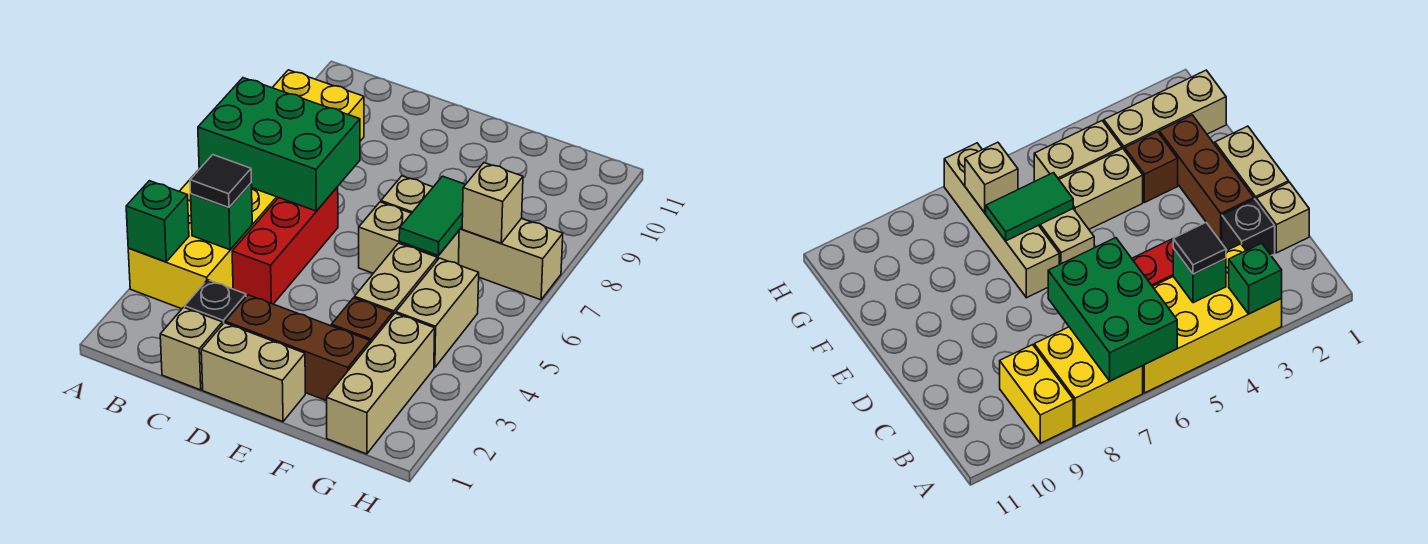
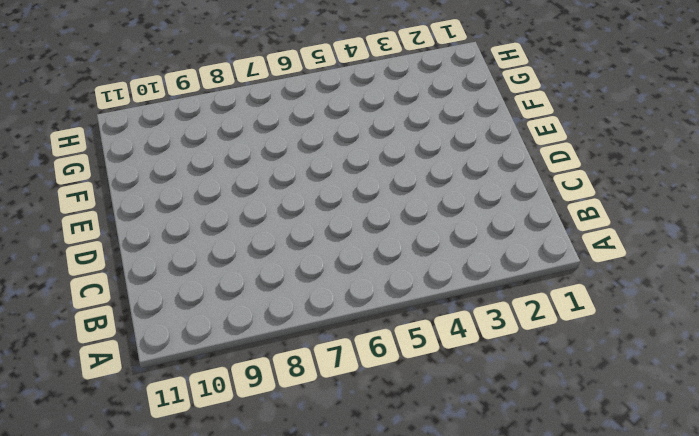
none -> yellow brick A3:B6 level 1
none -> yellow brick A7:B8 level 1
none -> yellow brick A9:B9 level 1

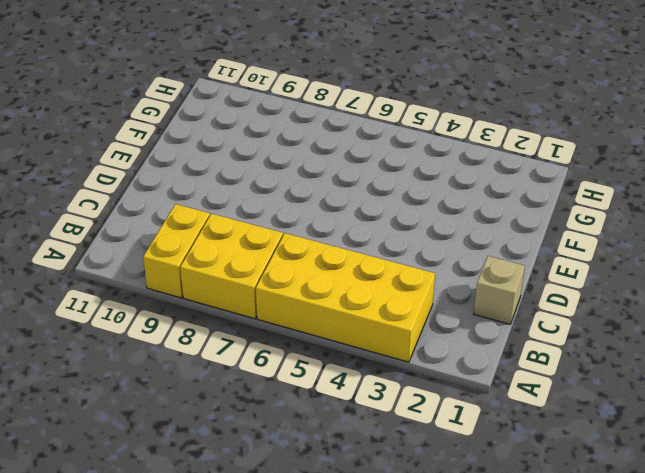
none -> black brick C2 level 1
none -> red brick C4:C6 level 1
none -> tan brick D1:E1 level 1

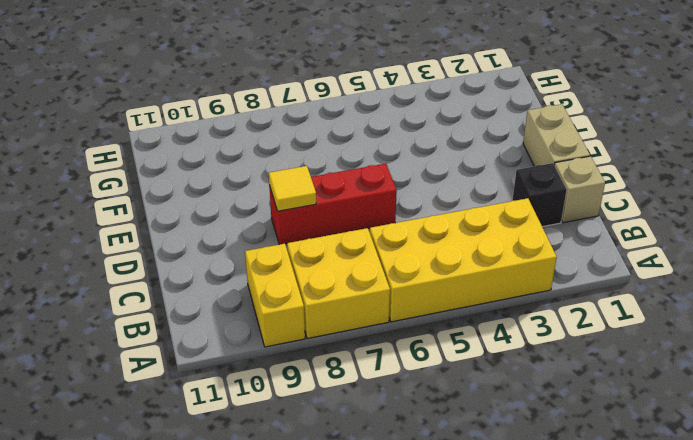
red brick D6:D8 level 1 -> red brick C4:C6 level 1
yellow tile D8 level 2 -> none
none -> brown brick D2:F2 level 1
none -> tan brick E6:F6 level 1
none -> tan brick E7:H7 level 1

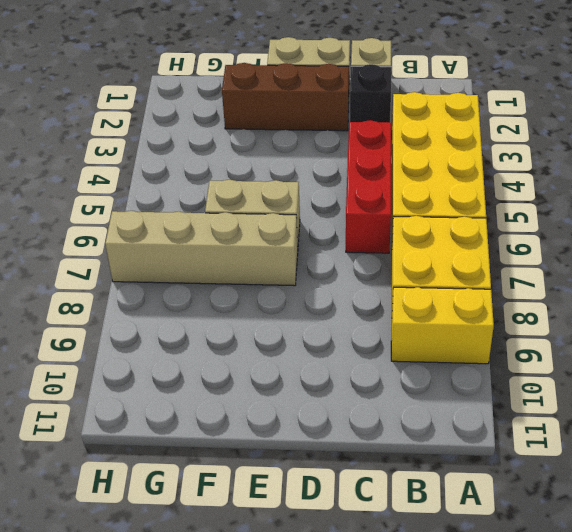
none -> brown brick F3 level 1
none -> tan brick F4:F5 level 1
none -> tan brick G1:G3 level 1

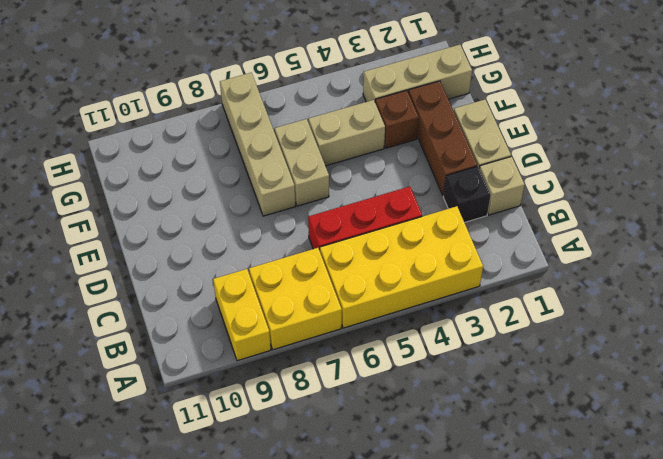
none -> tan brick G4:G5 level 1
none -> green brick A3 level 2
none -> green brick A6:C7 level 2

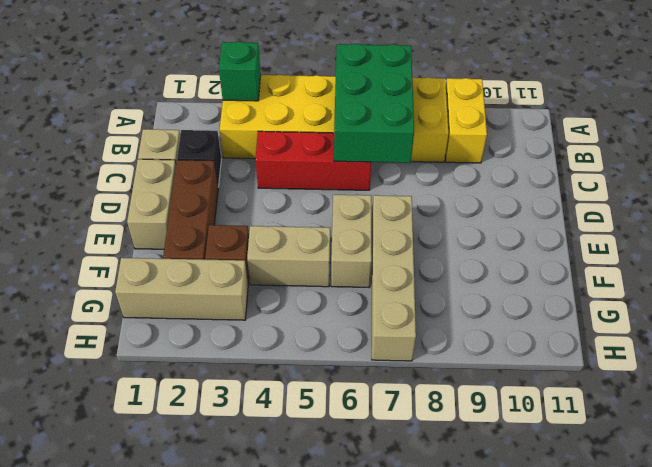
none -> tan brick G4:G5 level 1
none -> green brick B4 level 2
none -> green tile F6:F7 level 2

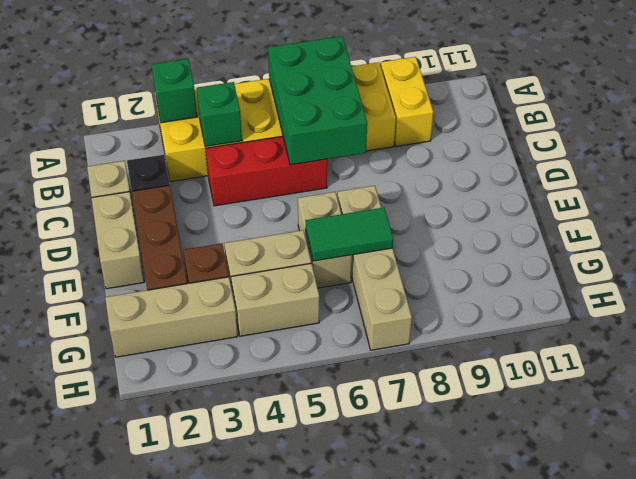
none -> tan brick G7 level 2
none -> black tile B4 level 3

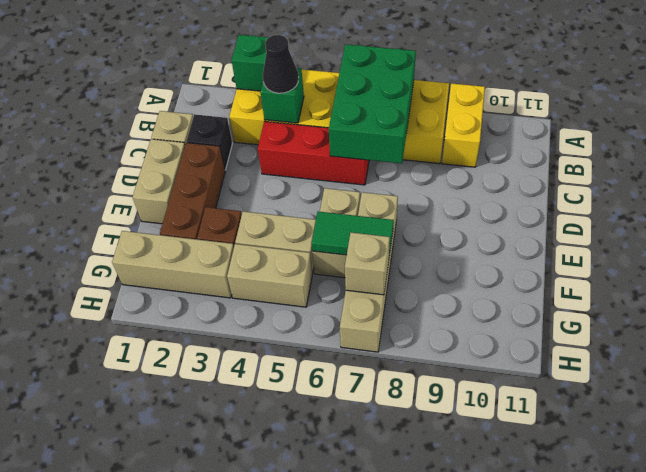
black cone B4 level 3 -> black tile B4 level 3

